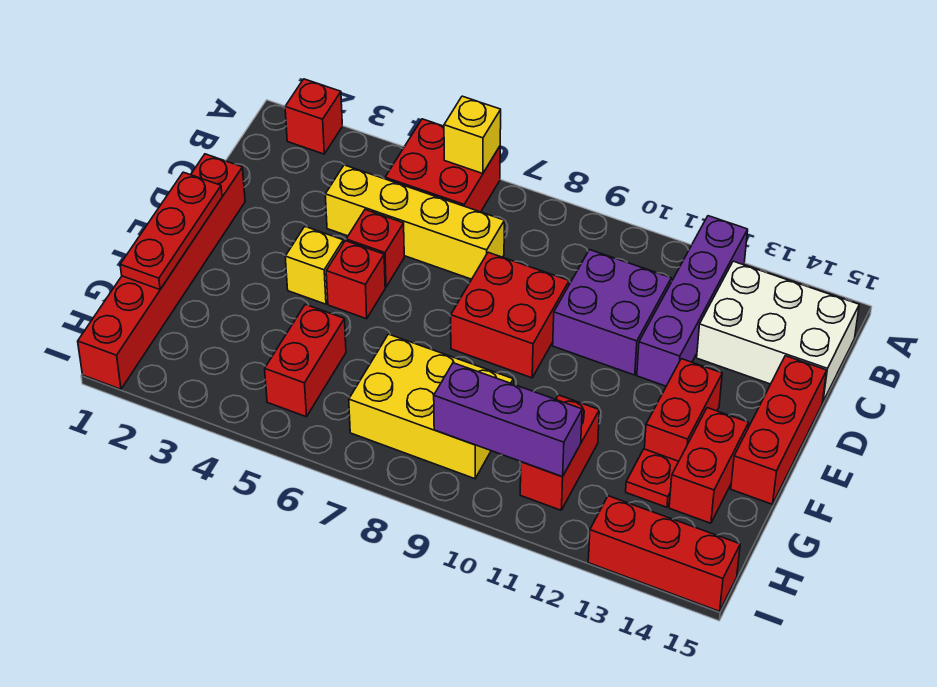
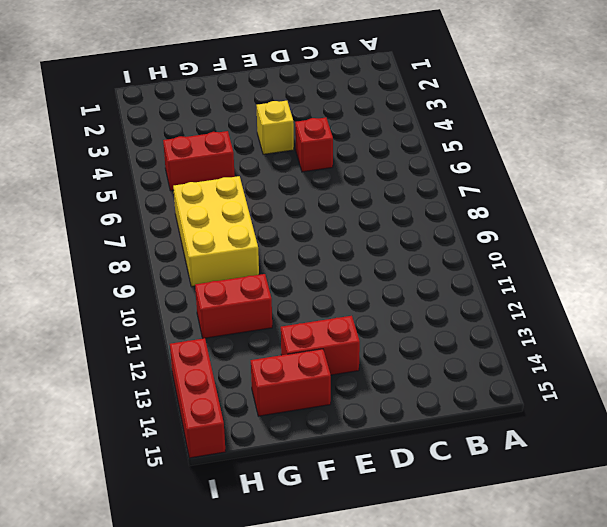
none -> red brick A2 level 1
none -> red brick A5:B6 level 1
none -> purple brick A12:D12 level 1

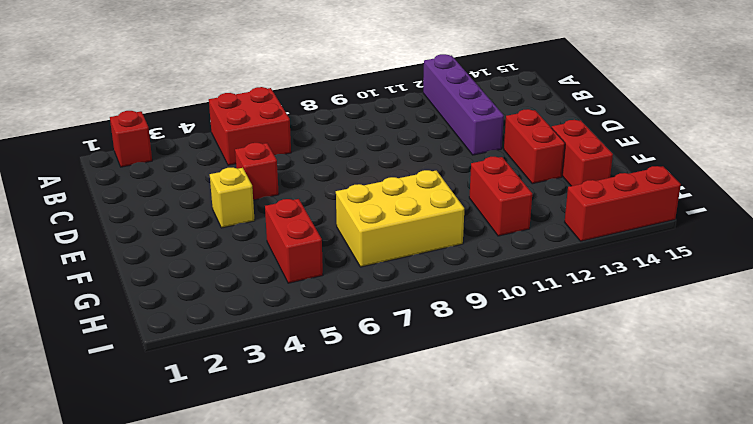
none -> white brick B13:C15 level 1
none -> yellow brick C4:C7 level 1
none -> purple brick C10:D11 level 1

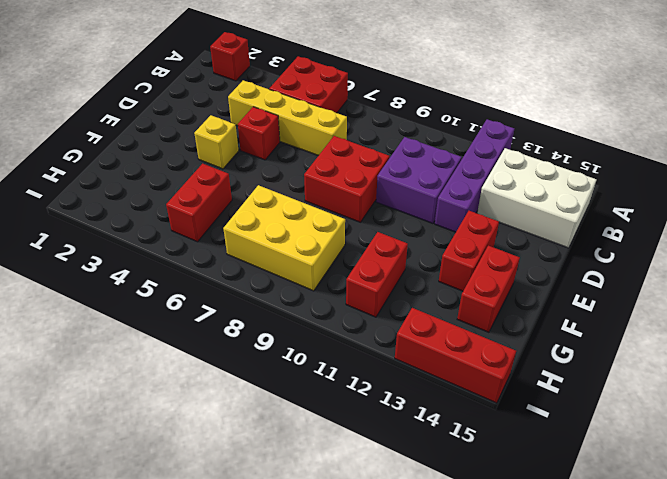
none -> red brick D1:I1 level 1
none -> red brick D15:F15 level 1
none -> red brick E5 level 1

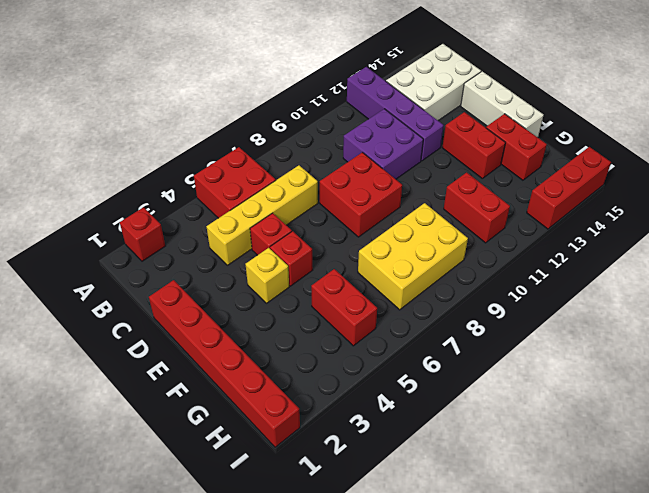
white brick D15:F15 level 1 -> red brick D15:F15 level 1
none -> red plate G13 level 1
none -> yellow brick A6 level 2
none -> red plate E1:G1 level 2

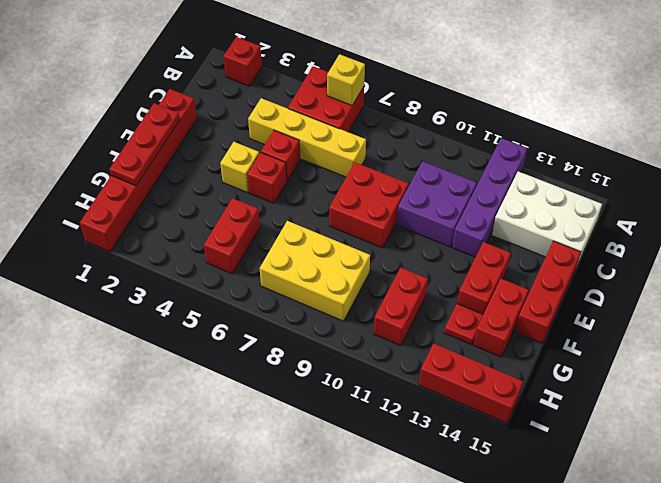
none -> purple brick H9:H11 level 2

